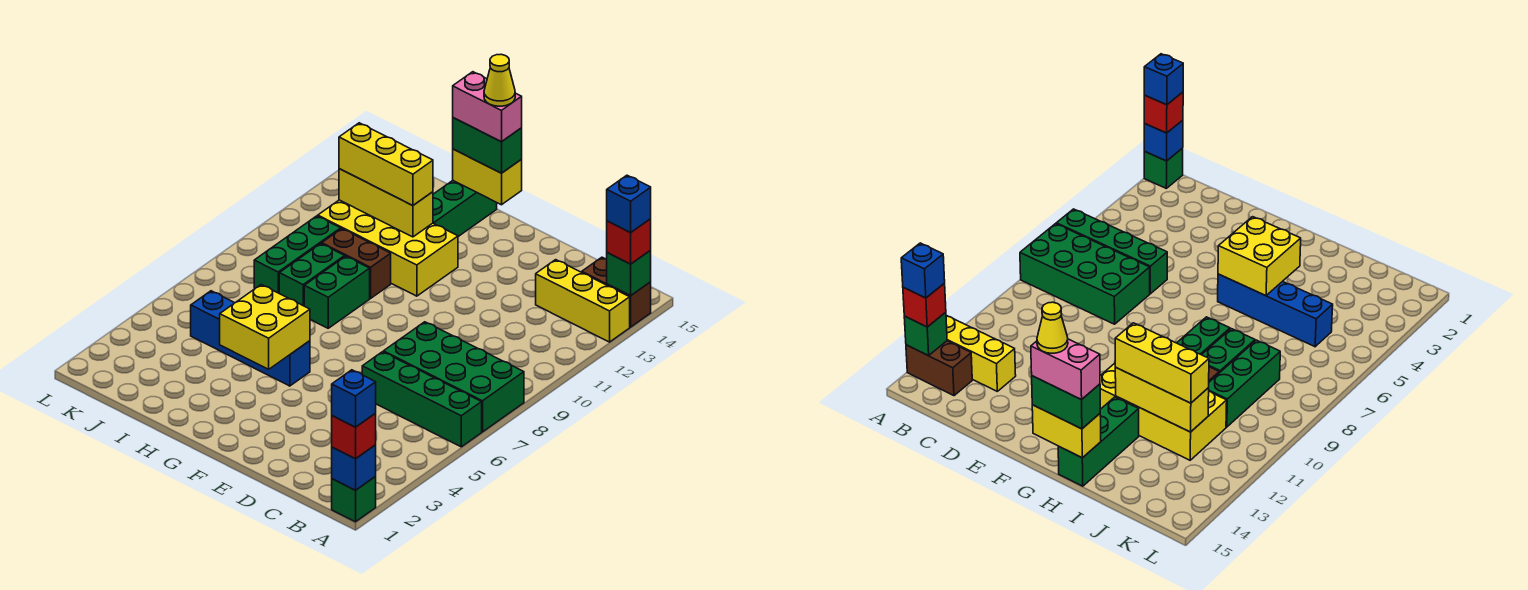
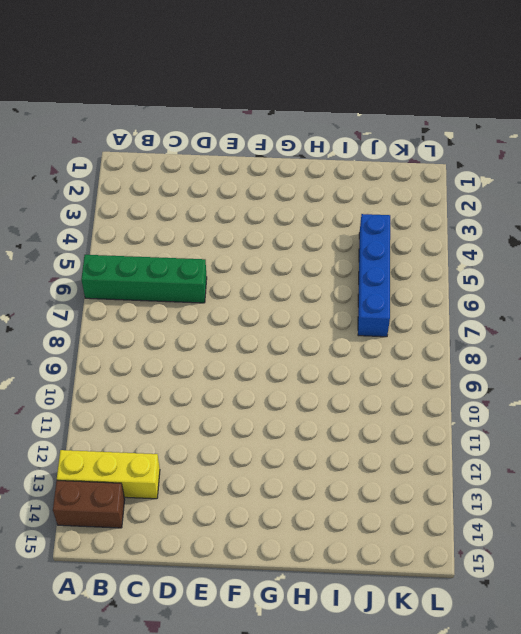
blue brick J4:J7 level 1 -> blue brick G5:J5 level 1
none -> green brick A1 level 1
none -> green brick A7:D8 level 1
none -> yellow brick G11:J12 level 1

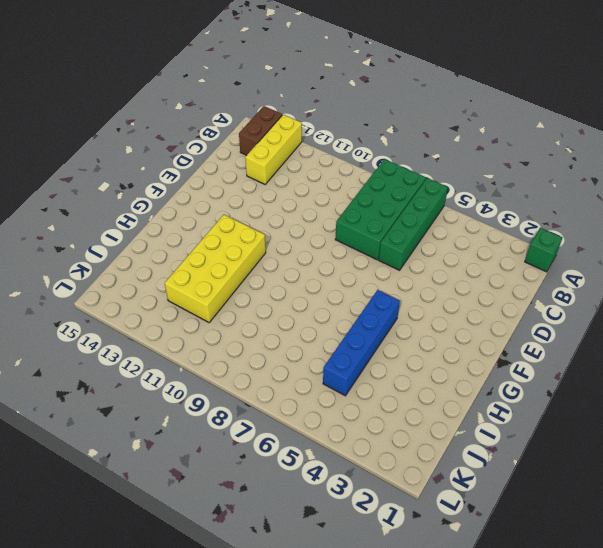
none -> green brick H8:H9 level 1
none -> brown brick H10:I10 level 1
none -> green brick H13:H15 level 1

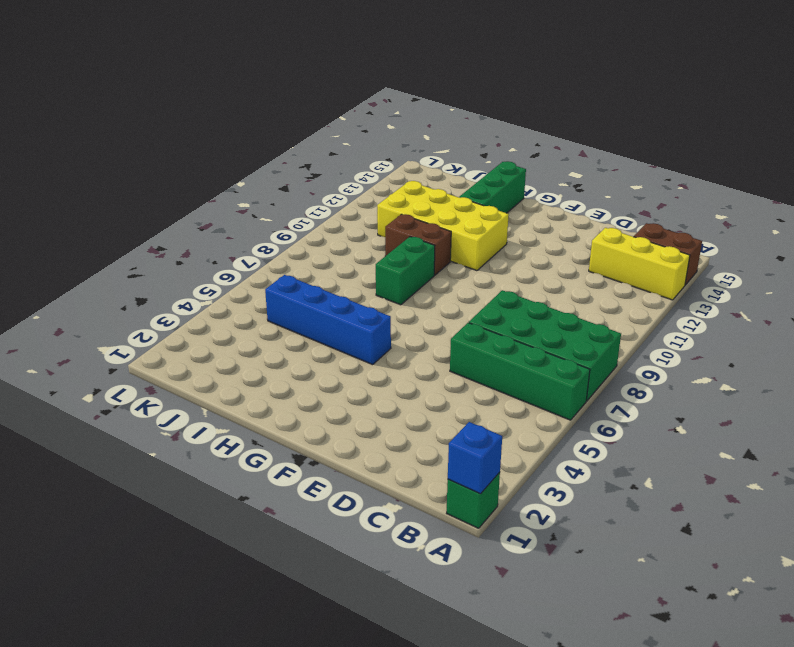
none -> green brick I8:I9 level 1
none -> green brick J8:J10 level 1
none -> green brick A14 level 2

